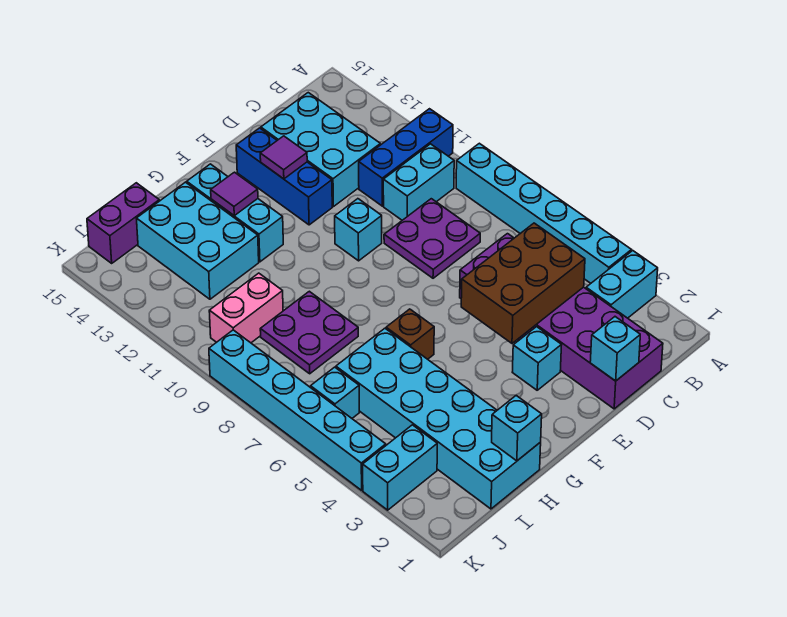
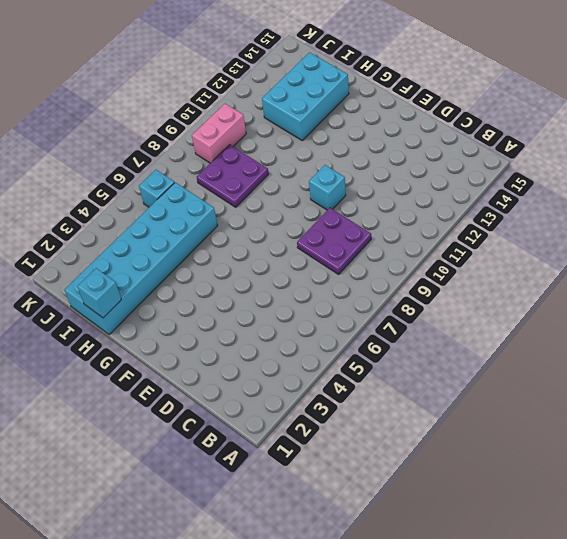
pink brick J9:J10 level 1 -> pink brick I10:J10 level 1
none -> cyan brick A3:B3 level 1
none -> cyan brick A4:A9 level 1
none -> blue brick A11:C11 level 1

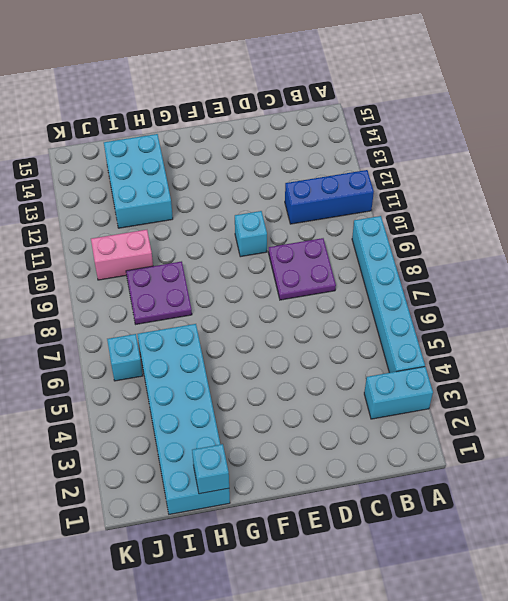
none -> cyan brick B10:C10 level 1
none -> purple brick C1:D6 level 1
none -> cyan brick C12:D14 level 1

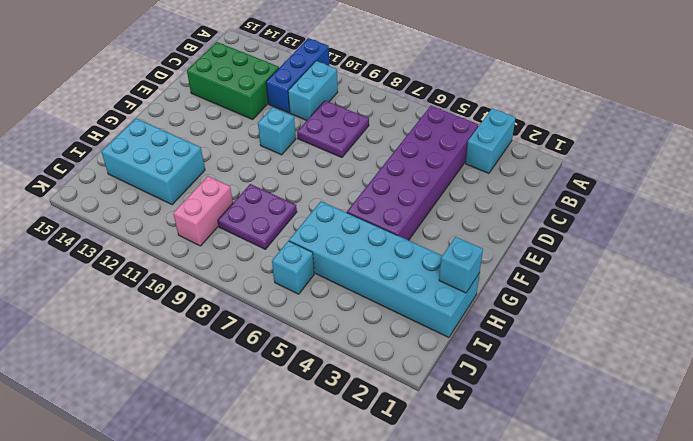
purple brick B4:G5 level 1 -> purple brick C1:D6 level 1
green brick C12:D14 level 1 -> cyan brick C12:D14 level 1
none -> cyan brick A4:A9 level 1
none -> cyan brick E3 level 1
none -> blue brick E12:E14 level 1

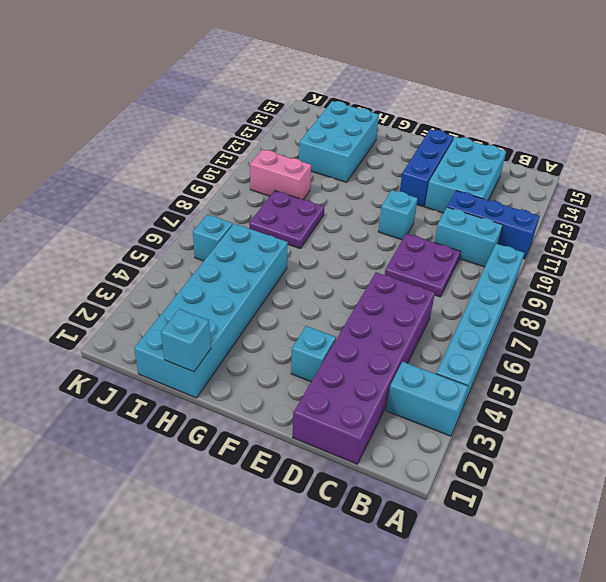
none -> brown brick G6 level 1
none -> cyan brick G12:G14 level 1
none -> purple brick I15:J15 level 1

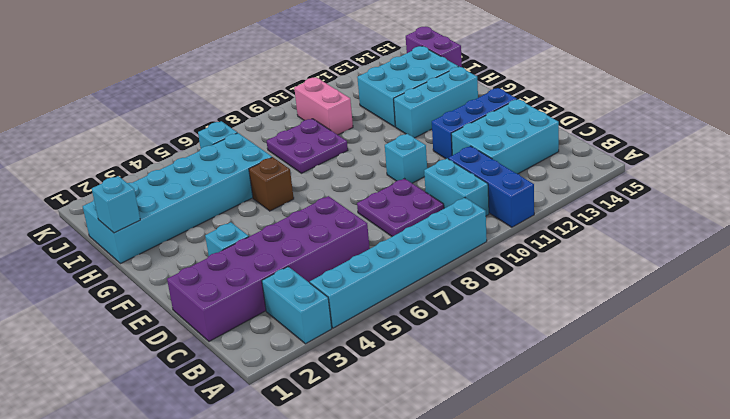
none -> cyan brick J3:K3 level 1
none -> cyan brick K4:K9 level 1
none -> brown brick C4:E5 level 2

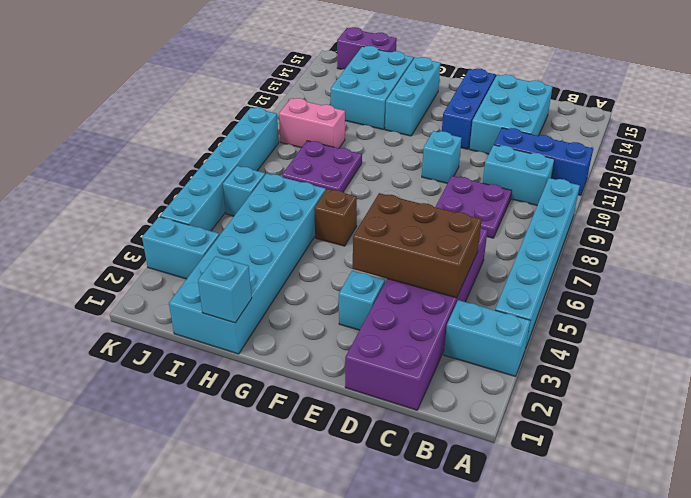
none -> cyan brick D1 level 2
none -> purple tile E13 level 2
none -> purple tile G13 level 2

